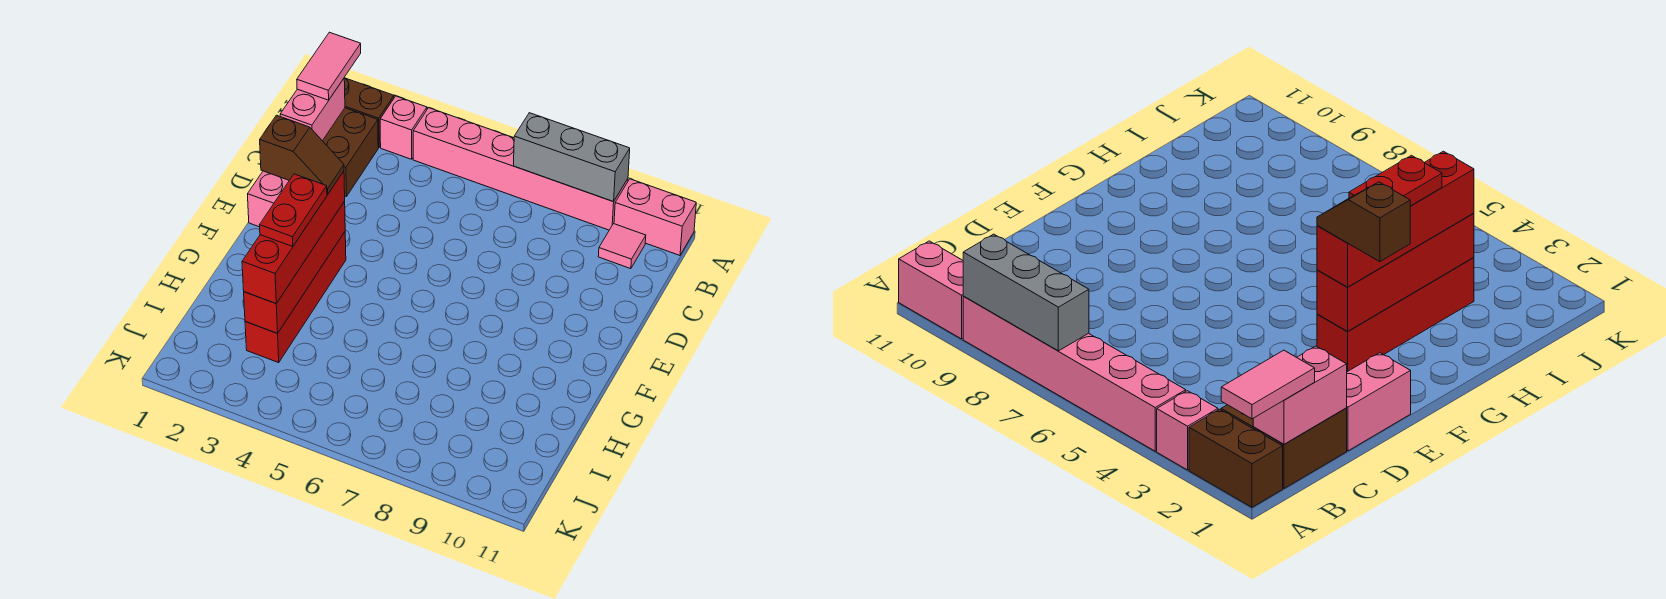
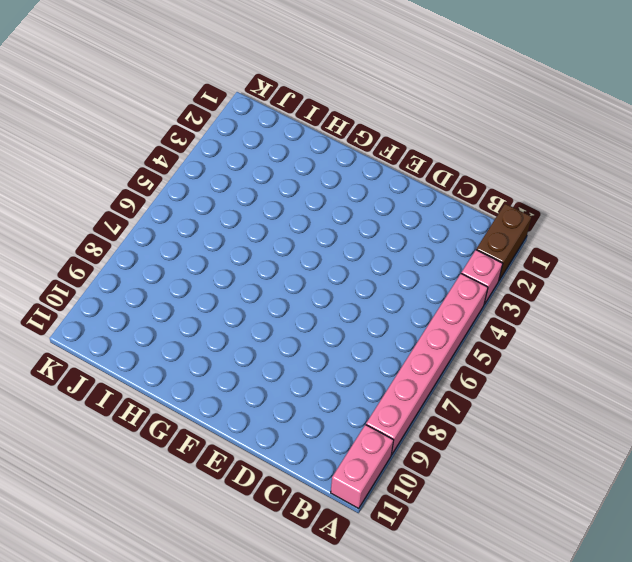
none -> brown brick B1:C2 level 1
none -> pink tile B10 level 1
none -> pink brick D1:E1 level 1

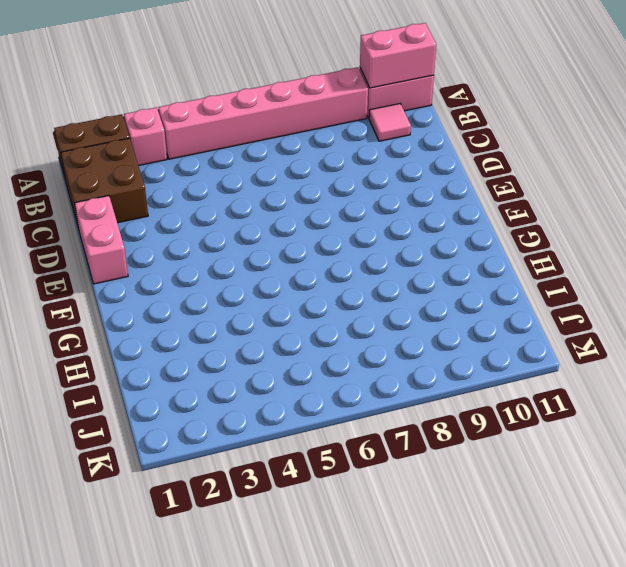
pink brick A10:A11 level 2 -> pink brick B1:C1 level 2
none -> red brick F3:I3 level 1
none -> grey brick A7:A9 level 2
none -> red brick F3:I3 level 2

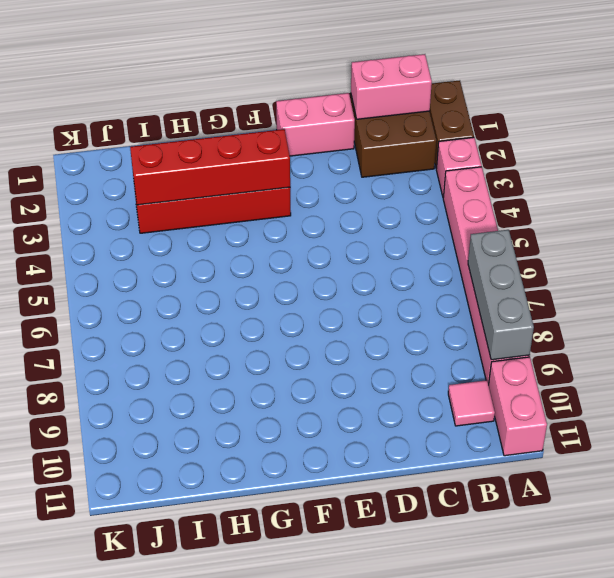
none -> pink tile A1:B1 level 3
none -> red brick F3:I3 level 3
none -> brown slope F2:F3 level 4 top 2

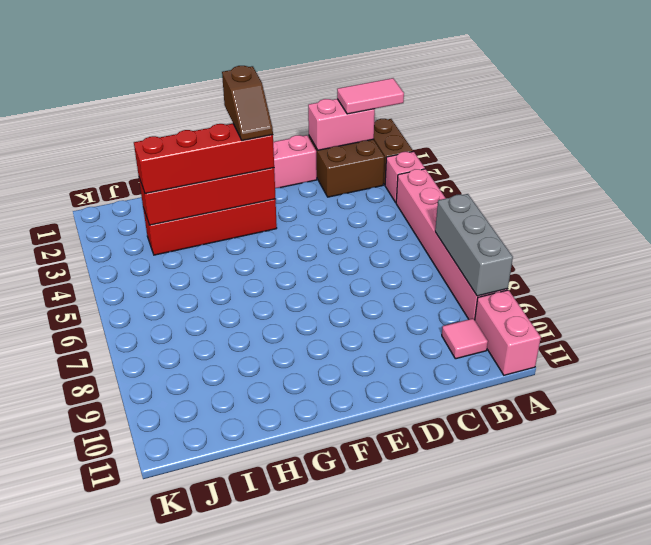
none -> red plate G3:H3 level 4

